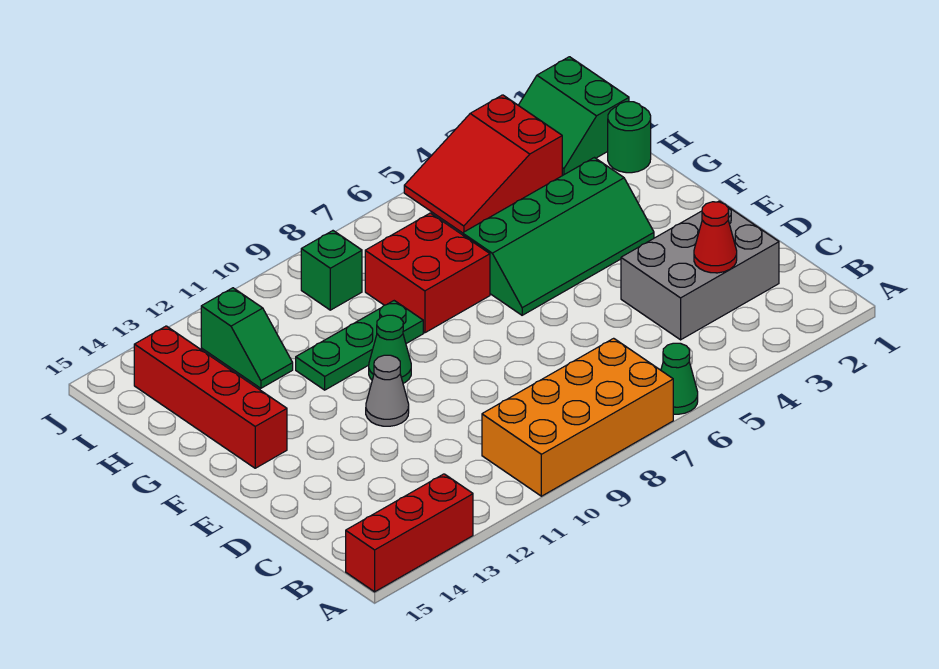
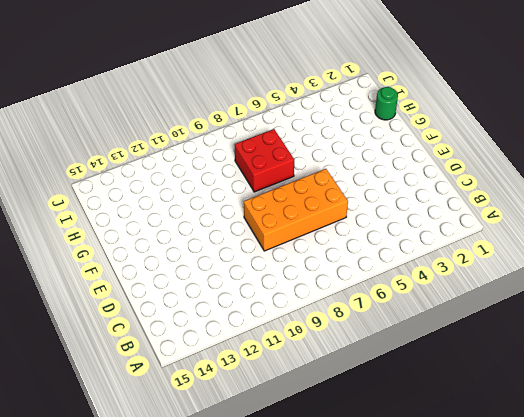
orange brick D6:E9 level 1 -> orange brick A7:B10 level 1
none -> green cone A6 level 1
none -> red brick A13:A15 level 1
none -> grey brick C2:D4 level 1

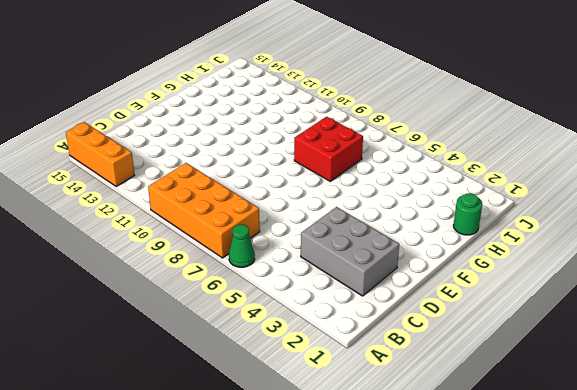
orange brick A13:A15 level 1 -> red brick A13:A15 level 1
none -> grey cone E11 level 1
none -> green slope F3:G6 level 1 top G
none -> green cone F10 level 1

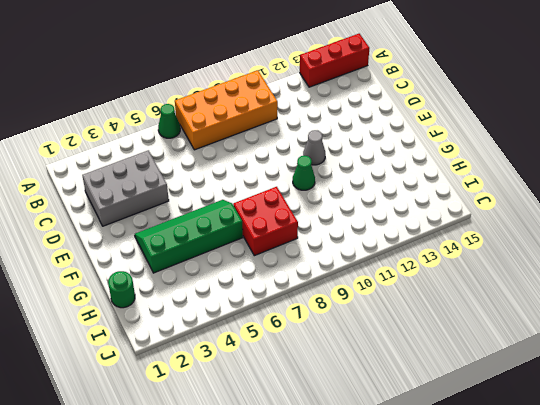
none -> red brick F14:I14 level 1
none -> green plate G9:G11 level 1
none -> green slope H12:I12 level 1 top I

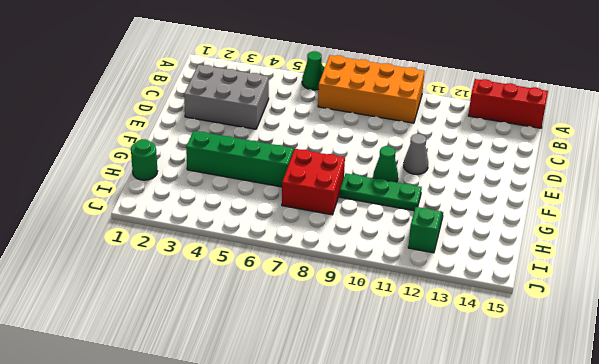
none -> red brick F14:I14 level 1
none -> green slope I1:J2 level 1 top 1
none -> red slope I3:J5 level 1 top 3

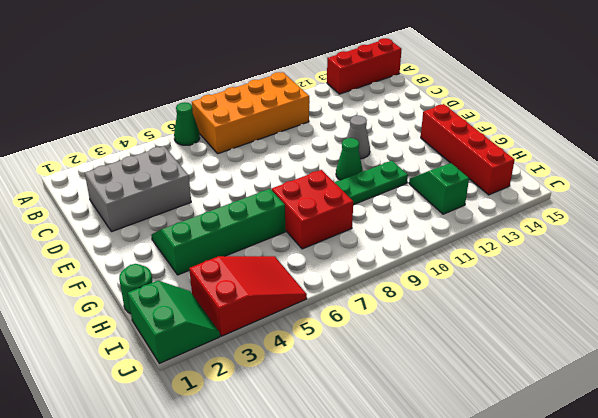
none -> green brick I9 level 1
none -> red cone C3 level 2

